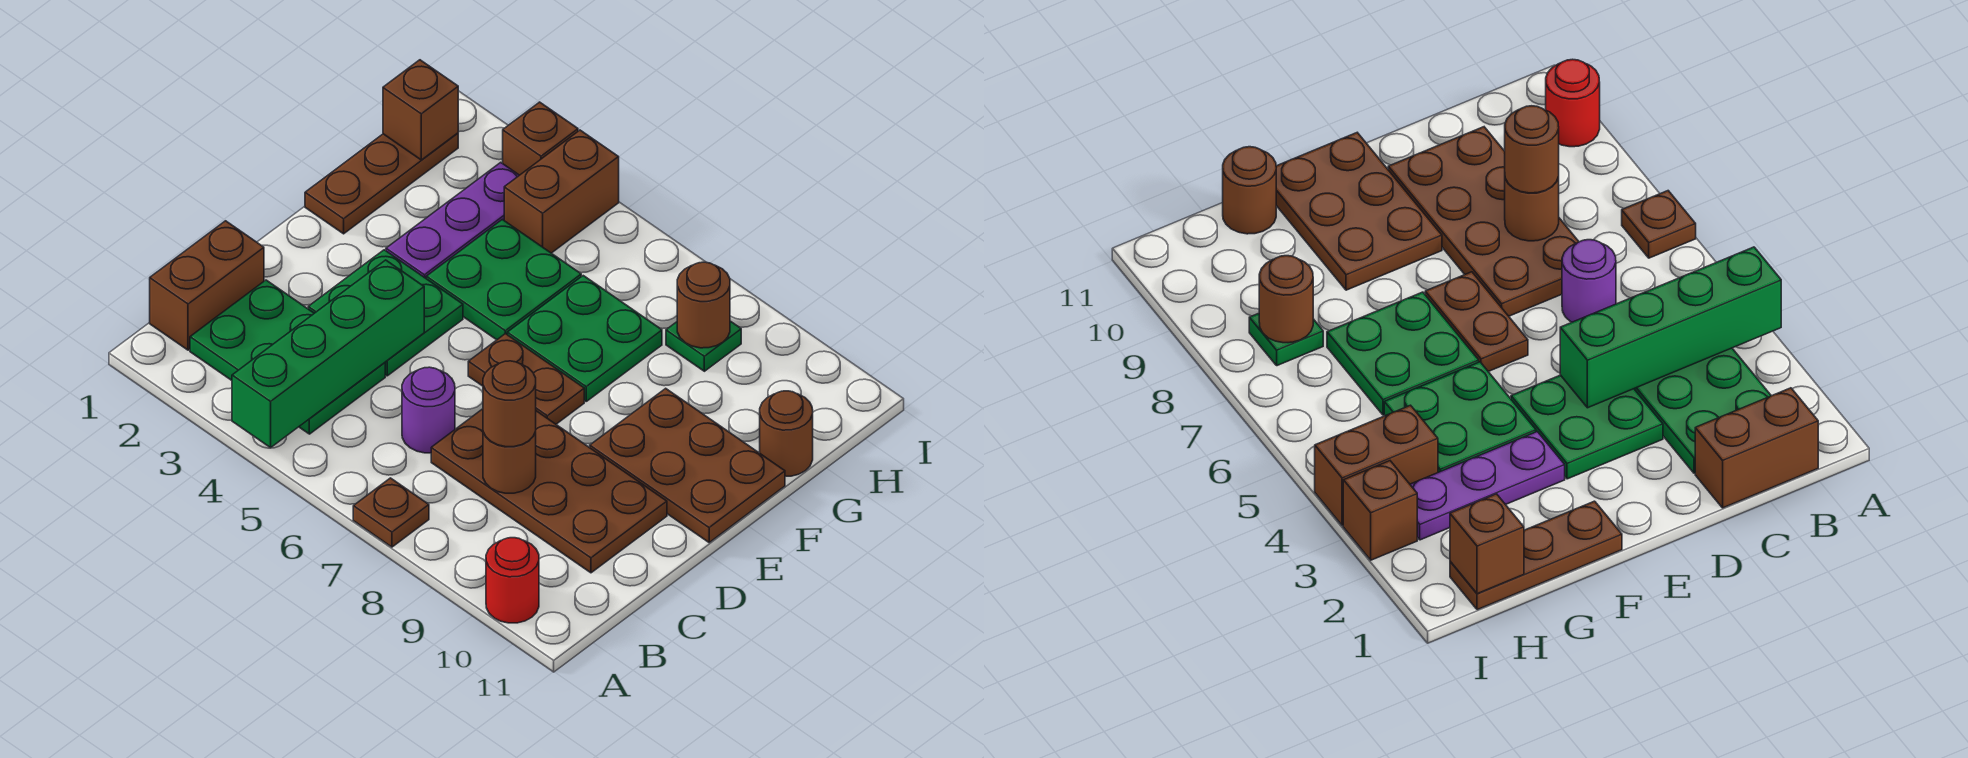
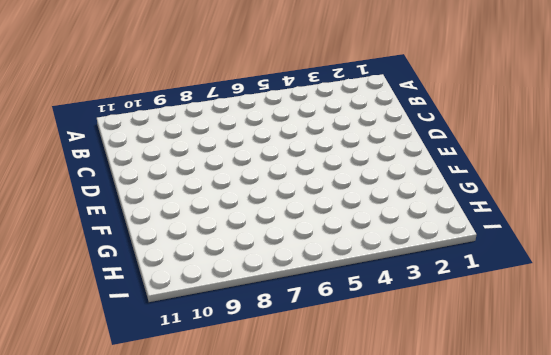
none -> brown plate A7 level 1
none -> red round brick A10 level 1
none -> brown brick B1:C1 level 1

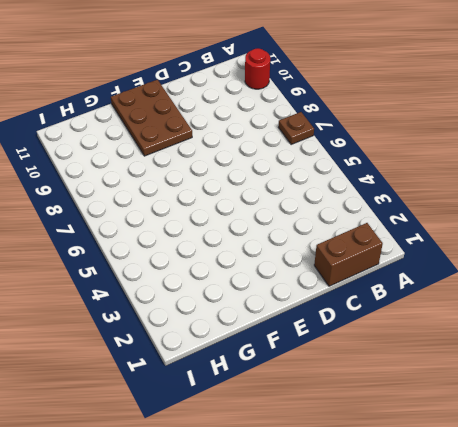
none -> green plate B2:C4 level 1
none -> purple round brick C6 level 1
none -> brown plate C7:D10 level 1

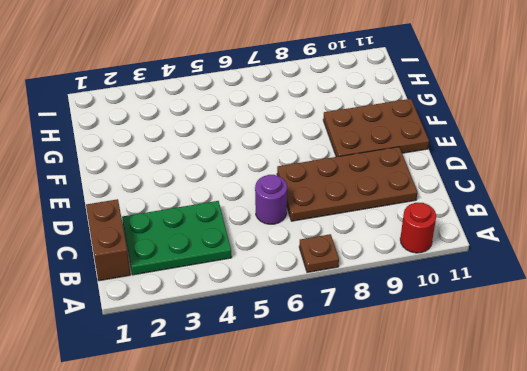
none -> green plate D3:E4 level 1
none -> brown plate E6:E7 level 1
none -> brown plate F1:H1 level 1

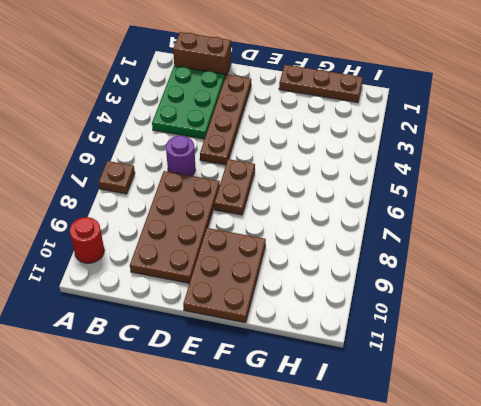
brown plate D2:D5 level 1 -> green plate D3:E4 level 1
none -> purple plate F3:H3 level 1
none -> green plate F4:G5 level 1
none -> green plate F6:G7 level 1

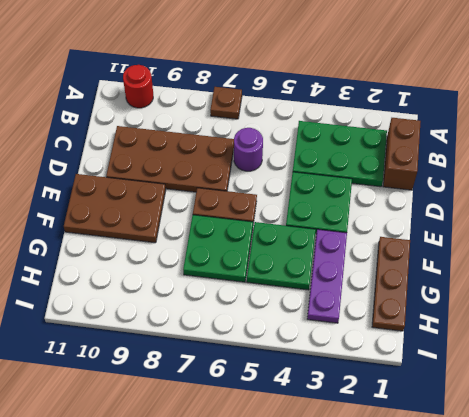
none -> brown round brick G11 level 1
none -> brown brick H4:I4 level 1
none -> green plate H8 level 1

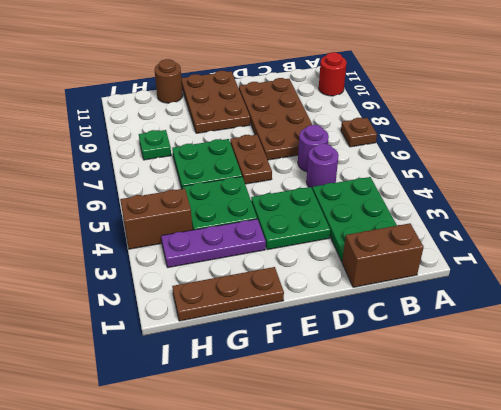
purple round brick C5 level 1 -> none
none -> brown brick I3 level 1
none -> green brick A4:D4 level 2
none -> brown round brick C8 level 2

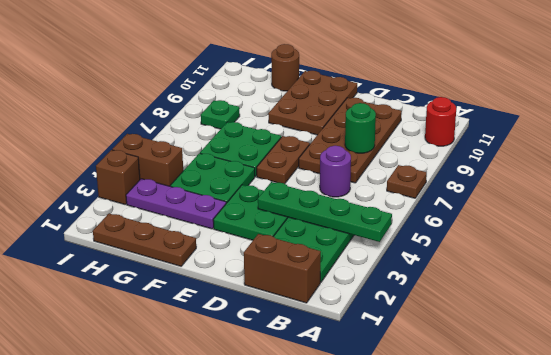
green plate A4:D4 level 2 -> green brick A4:D4 level 2
green round brick C8 level 2 -> brown round brick C8 level 2
none -> brown brick H1 level 2
none -> brown round brick H8 level 2
none -> brown round brick C8 level 3

